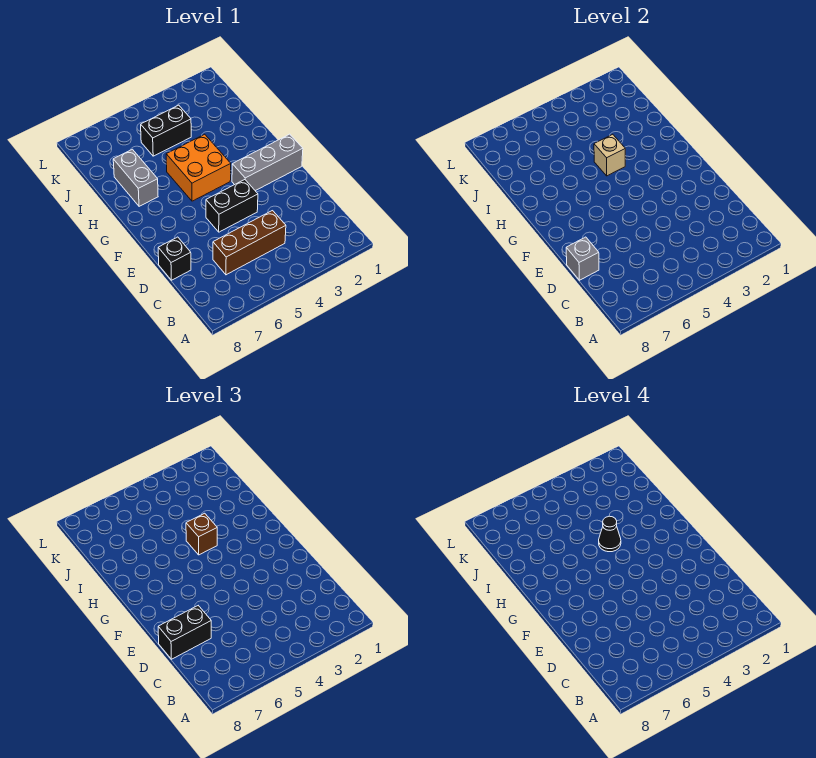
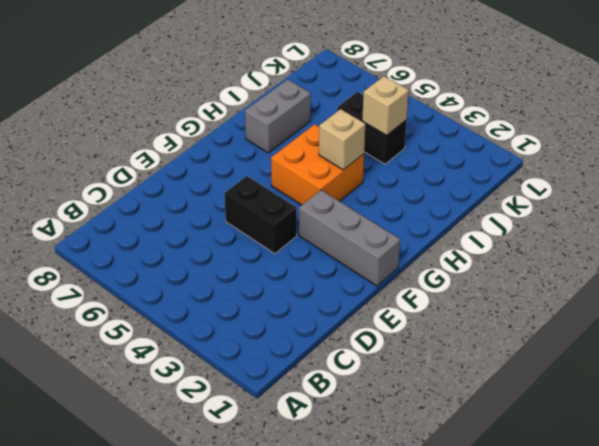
tan brick J4 level 2 -> none
none -> brown brick C4:C6 level 1
none -> black brick D8 level 1
none -> grey brick D8 level 2

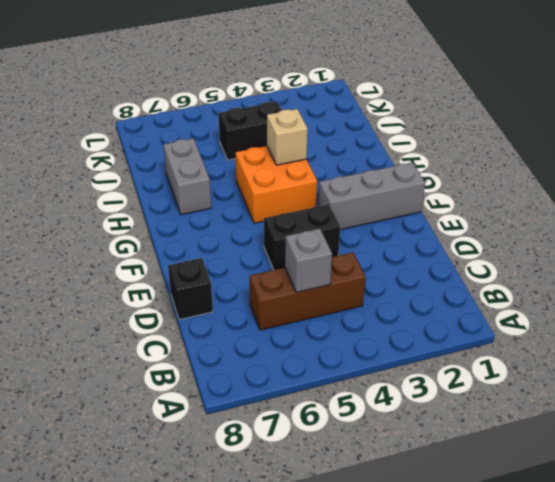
grey brick C5 level 2 -> grey brick D8 level 2
none -> black brick D7:D8 level 3
none -> brown brick H4 level 3
none -> black cone H4 level 4

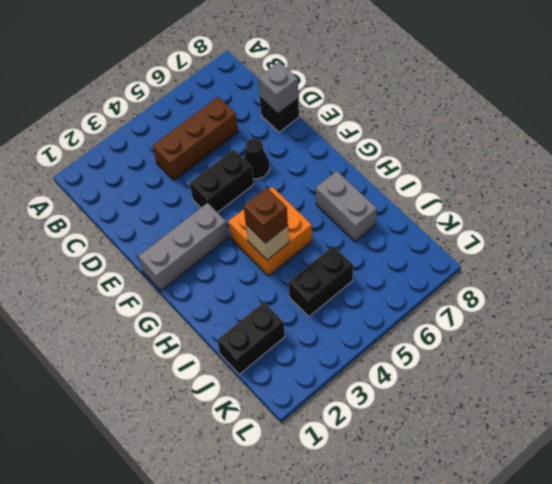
black cone E6 level 1 -> black cone H4 level 4
black brick J1:J2 level 1 -> black brick D7:D8 level 3

